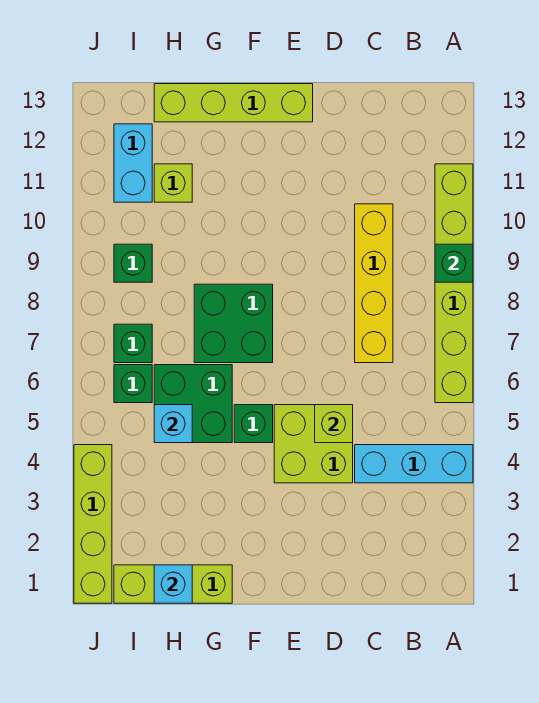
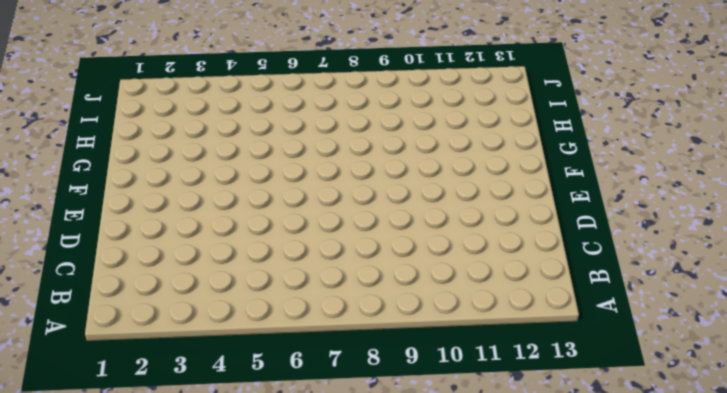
none -> cyan brick A4:C4 level 1
none -> lime brick A6:A11 level 1
none -> yellow brick C7:C10 level 1

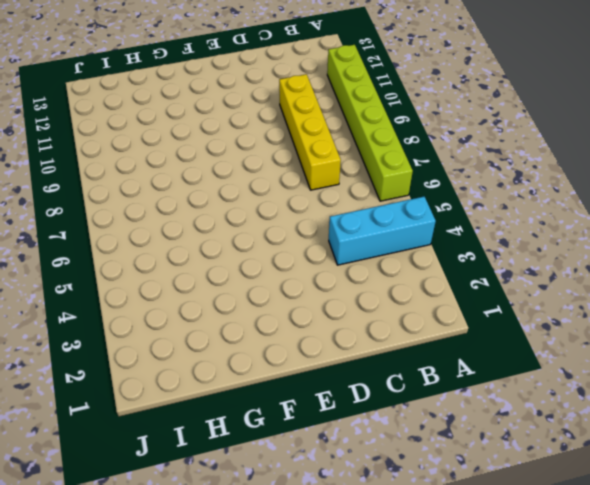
none -> lime brick D4:E5 level 1
none -> lime brick E13:H13 level 1
none -> green brick F5 level 1

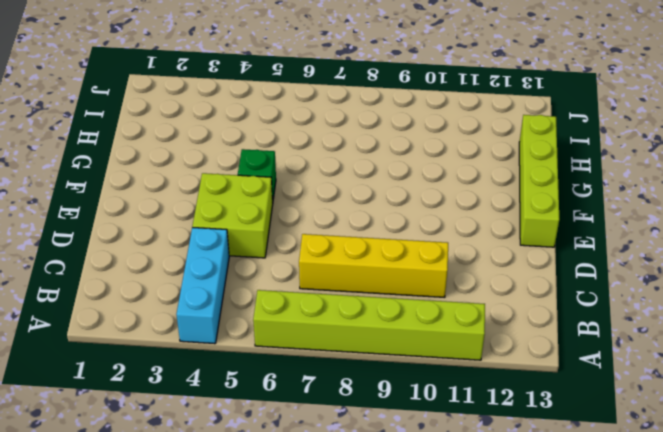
none -> green brick F7:G8 level 1
none -> lime brick G1:I1 level 1
none -> green brick G5:H6 level 1

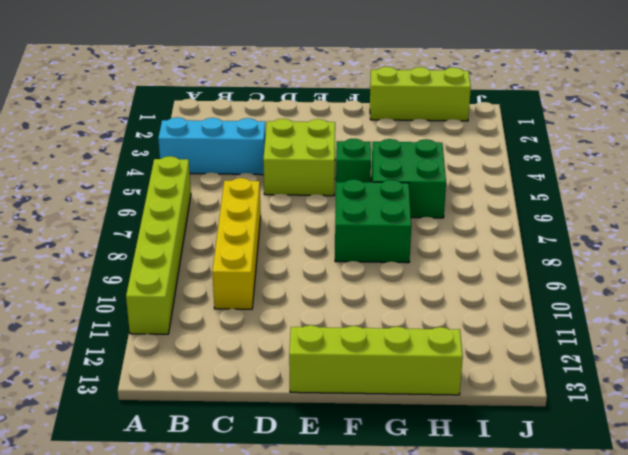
none -> lime brick H11 level 1
none -> green brick I6 level 1
none -> green brick I7 level 1

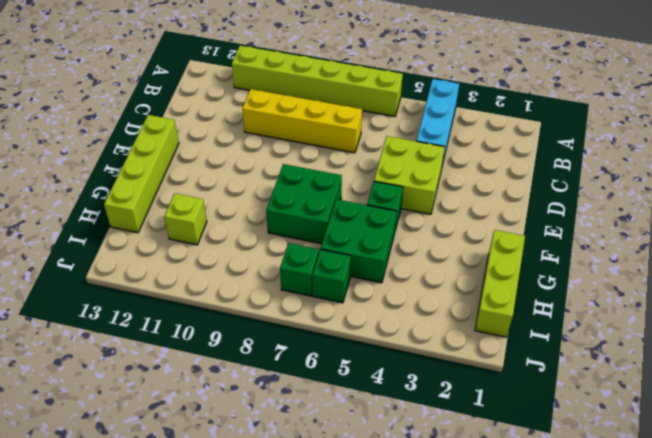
none -> green brick I9 level 1
none -> cyan brick I11:I12 level 1
none -> lime brick J1:J4 level 1

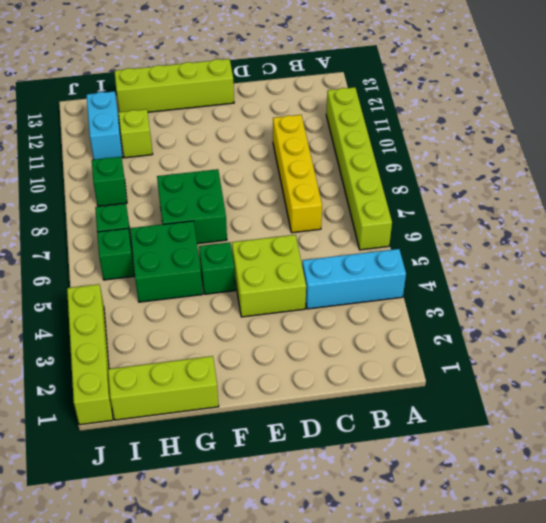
none -> green brick A9 level 2
none -> lime brick D5 level 2
none -> cyan brick H1 level 2

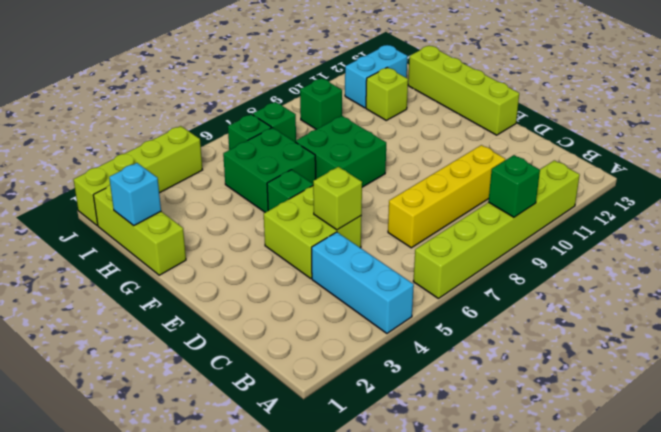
none -> cyan brick H5 level 2

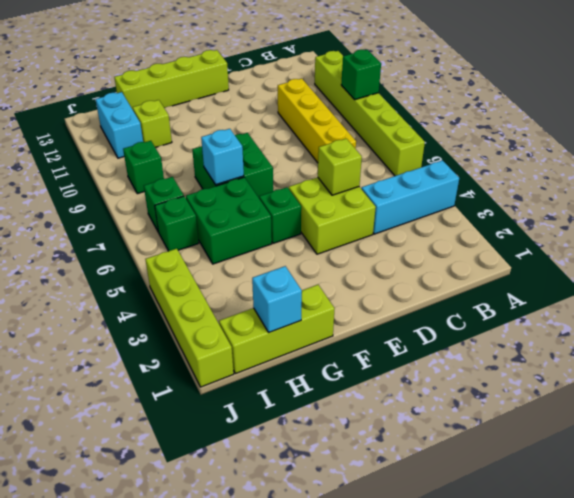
cyan brick G7 level 2 -> cyan brick H5 level 2

